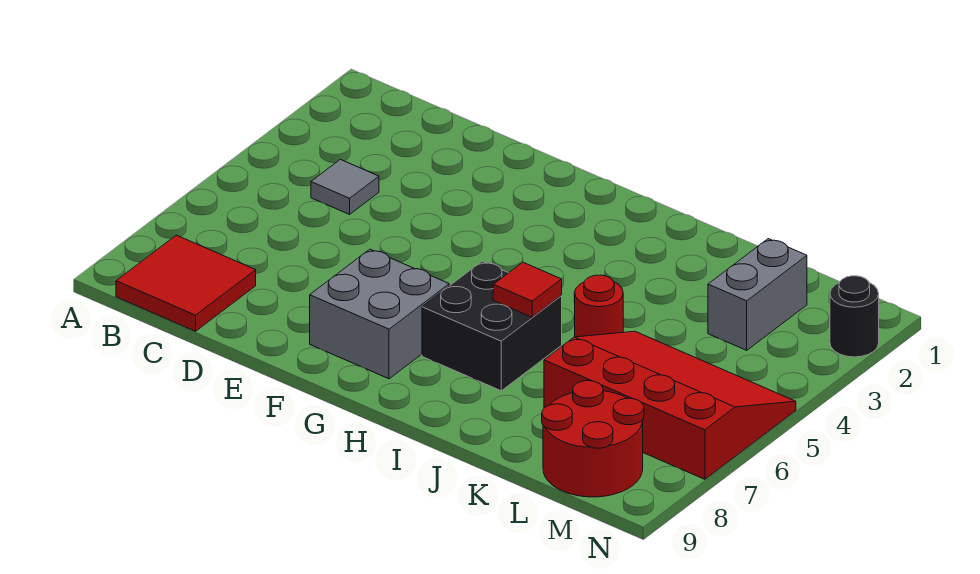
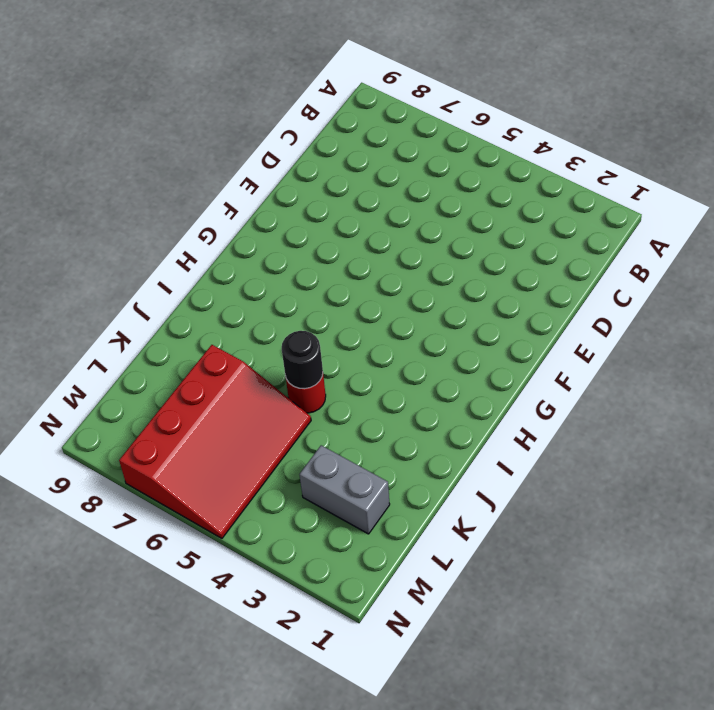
black round brick J5 level 2 -> black round brick N2 level 1
none -> red tile B8:C9 level 1
none -> grey tile C4 level 1

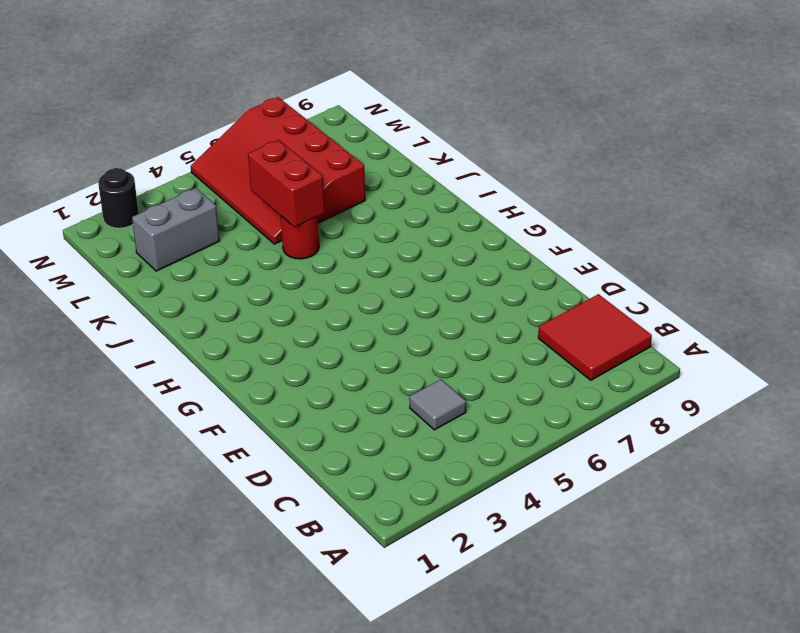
red brick J5:K5 level 2 -> none
none -> grey brick F7:G8 level 1
none -> black brick H6:I7 level 1

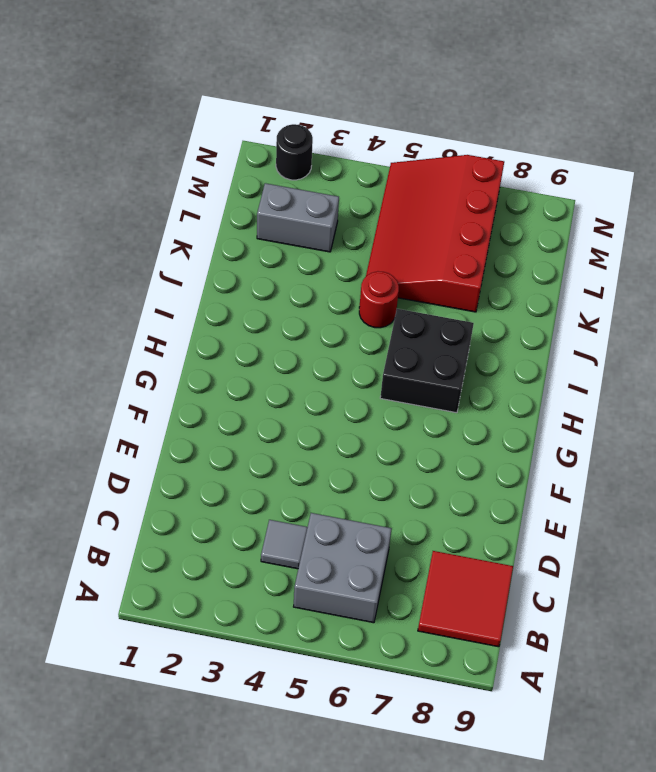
grey brick B5:C6 level 1 -> grey brick F7:G8 level 1
none -> red round brick L8:M9 level 1
none -> red tile I6 level 2

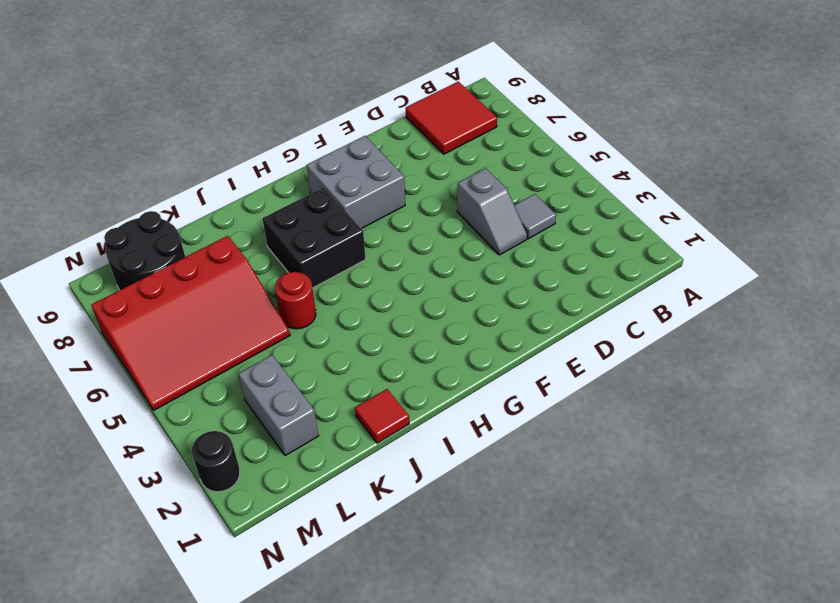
grey slope D4:D5 level 1 top 5 -> none
red tile J1 level 1 -> red tile I6 level 2
black round brick L8:M9 level 1 -> red round brick L8:M9 level 1

